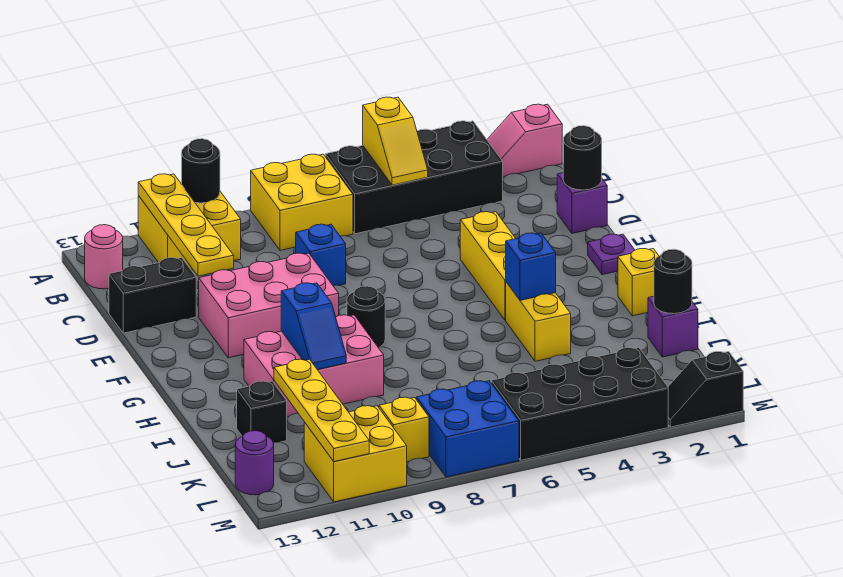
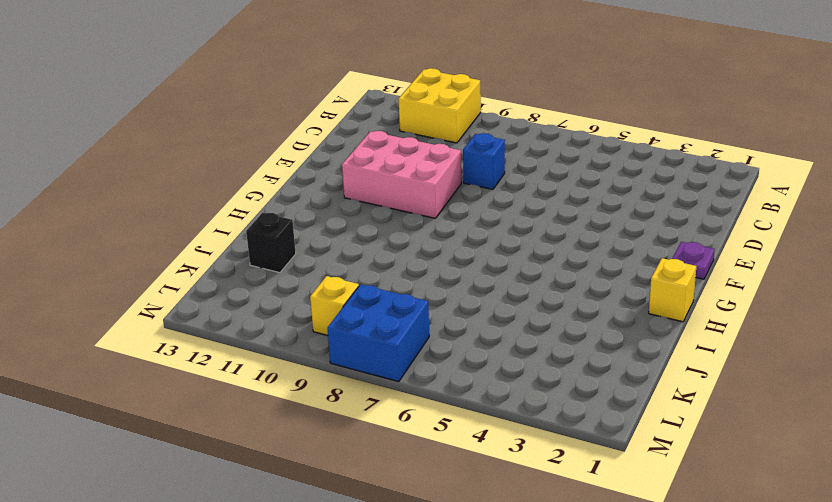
none -> pink slope A1:A2 level 1 top 1
none -> black brick A3:B6 level 1
none -> yellow brick A7:B8 level 1
none -> pink round brick B13 level 1

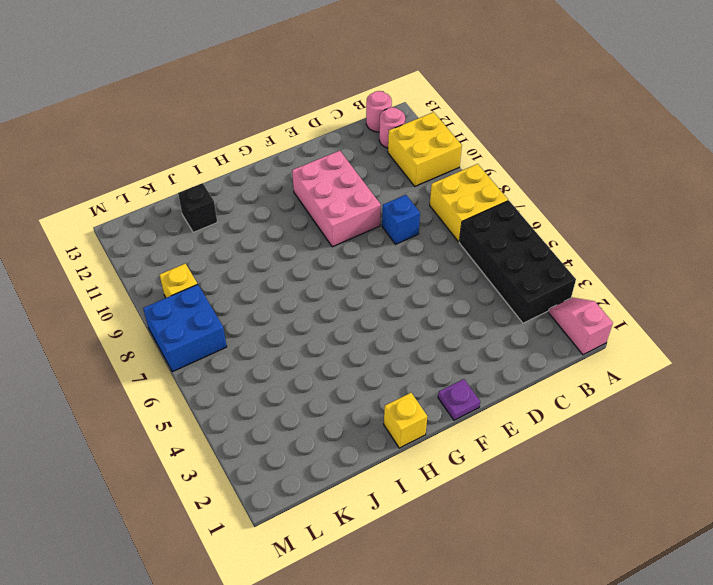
pink round brick B12 level 1 -> none
none -> purple brick D1 level 1
none -> black brick D12:D13 level 1
none -> yellow brick E4:G4 level 1
none -> black round brick G8 level 1

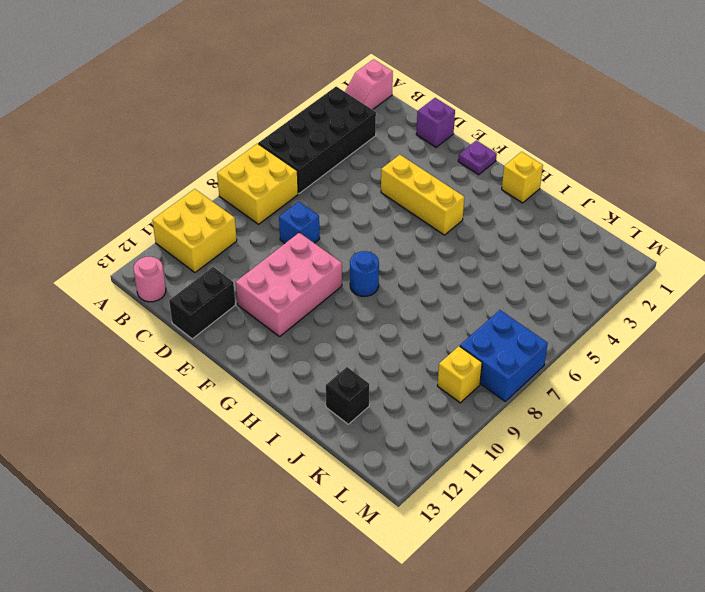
blue round brick G8 level 1 -> black round brick G8 level 1
none -> yellow brick H4:I4 level 1
none -> pink brick H9:I11 level 1
none -> purple brick J1 level 1
none -> black brick L3:M6 level 1

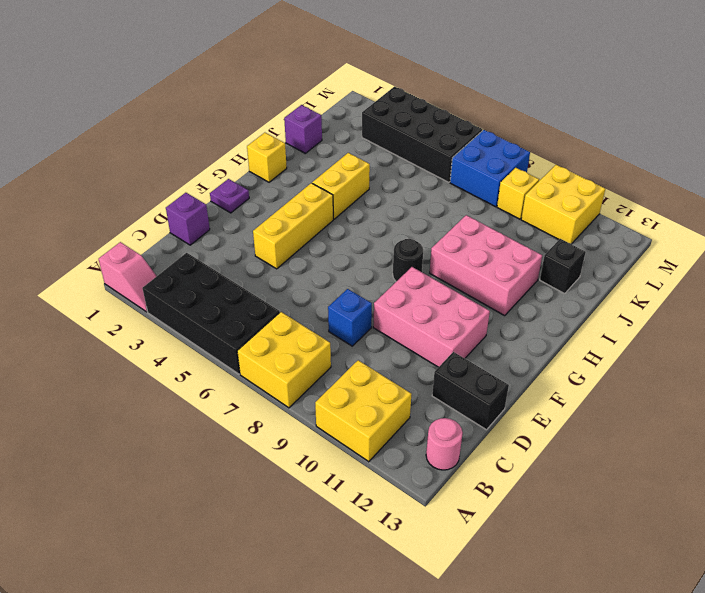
none -> purple round brick L13 level 1
none -> black slope M1:M2 level 1 top 1
none -> yellow slope A5:B5 level 2 top A
none -> black round brick A10 level 2

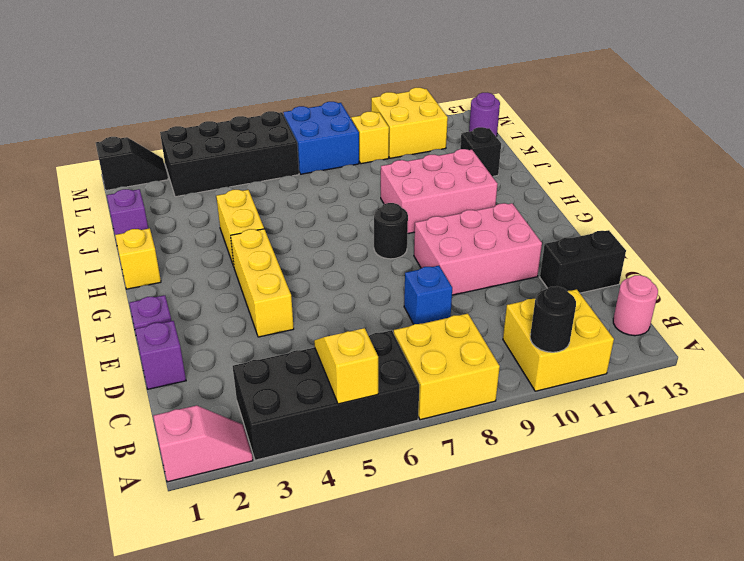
none -> yellow plate A11:D11 level 2
none -> black round brick D1 level 2
none -> blue brick H4 level 2
none -> blue slope H10:I10 level 2 top H

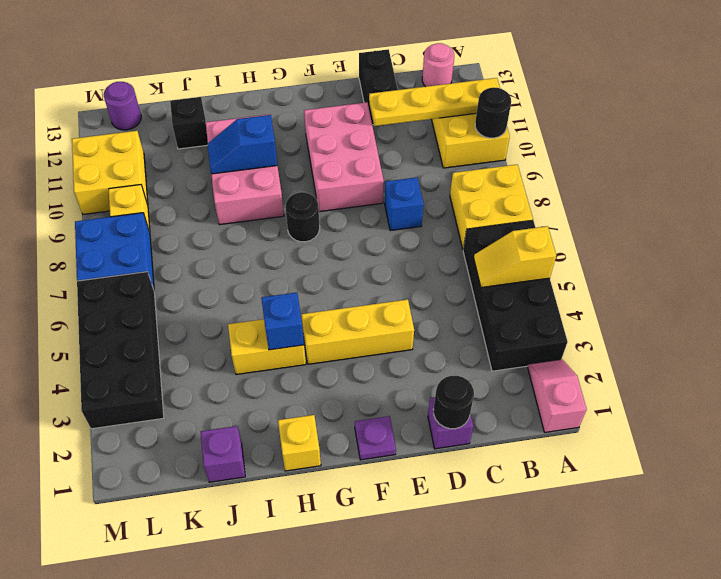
none -> black slope M1:M2 level 1 top 1
none -> black round brick J1 level 2
none -> yellow plate J11:M11 level 2

